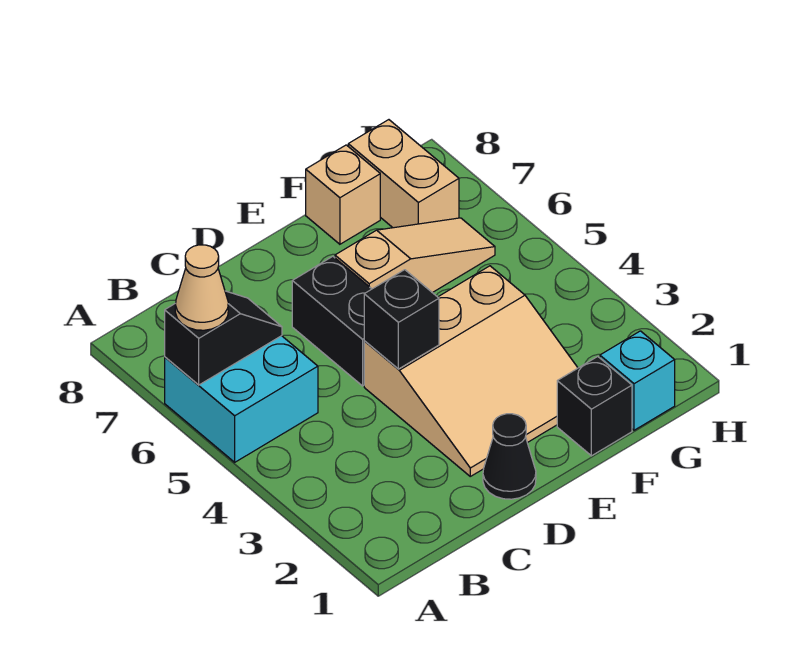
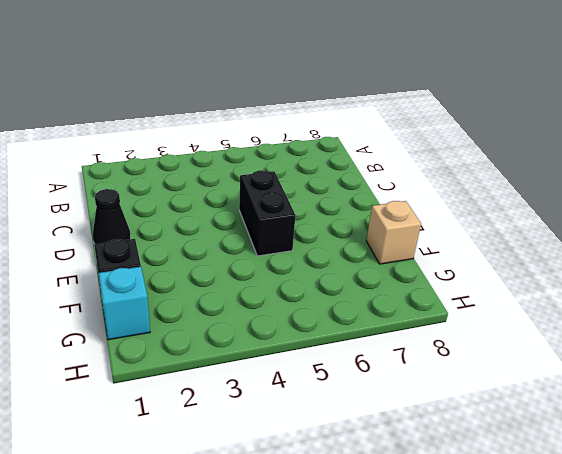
black brick D5:E5 level 1 -> black brick D5:D6 level 1
none -> cyan brick A5:B6 level 1
none -> tan slope D2:F4 level 1 top 4
none -> tan slope E6:G6 level 1 top E

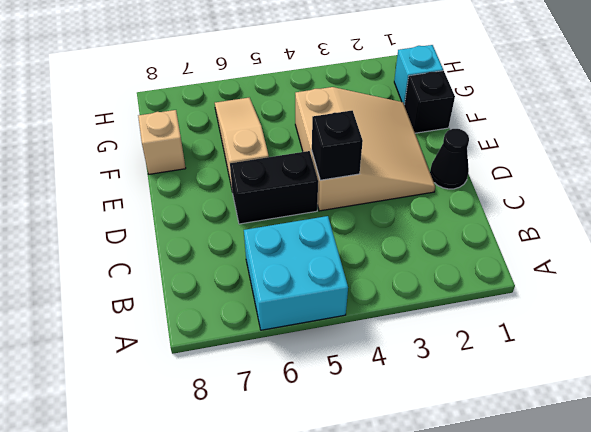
none -> tan brick G7:G8 level 1
none -> black slope A6:B6 level 2 top A
none -> tan cone A6 level 3

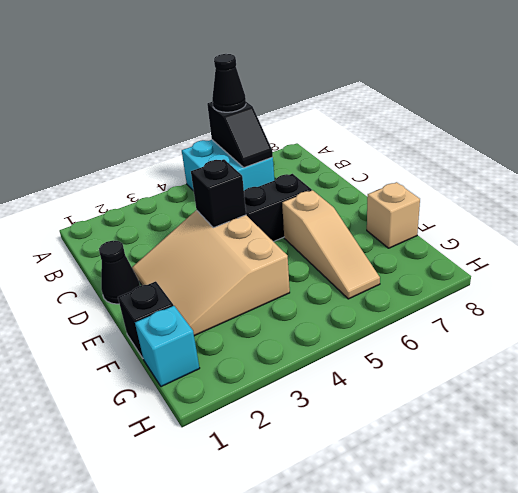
black cone A6 level 3 -> tan cone A6 level 3
none -> tan brick G7:G8 level 1

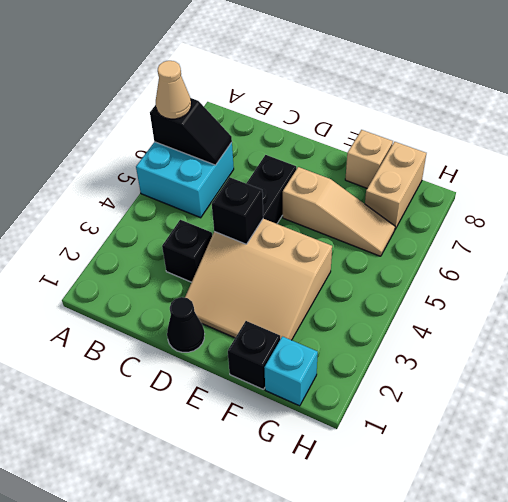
black brick C3 level 1 -> none

